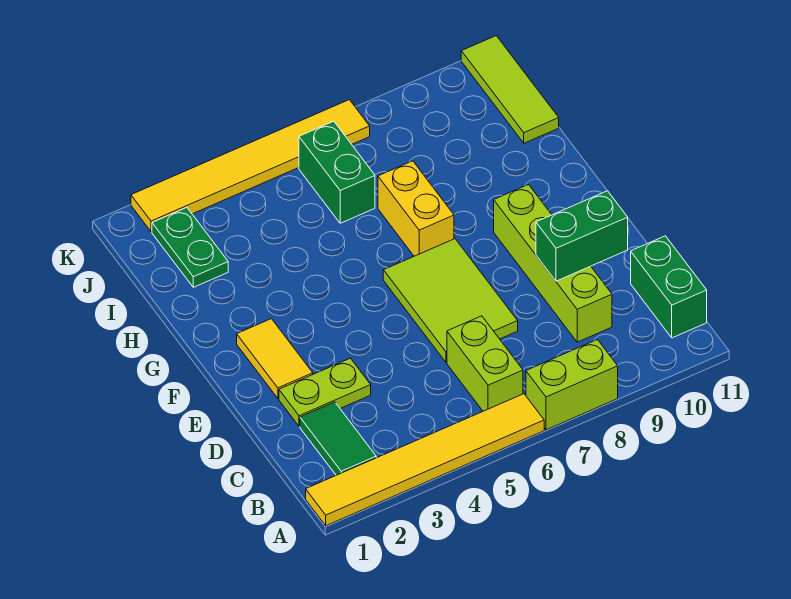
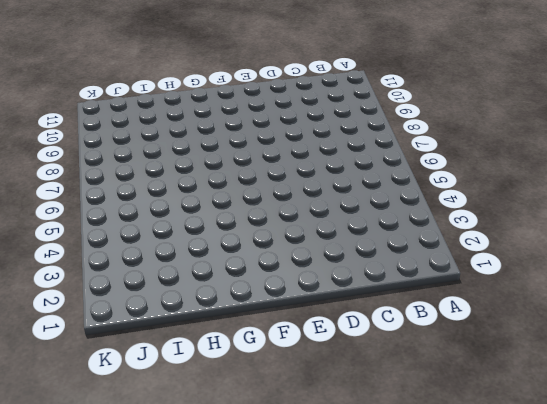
none -> yellow tile A1:A6 level 1
none -> lime brick A7:A8 level 1
none -> green tile B2:C2 level 1

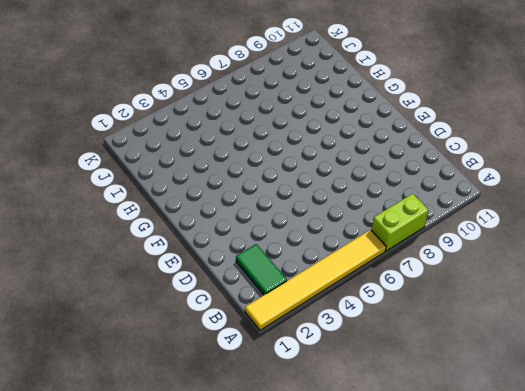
none -> lime brick B6:C6 level 1
none -> green brick B11:C11 level 1
none -> lime brick C9:F9 level 1

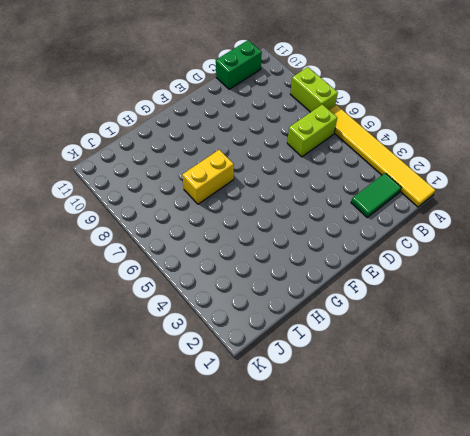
none -> lime brick C9:F9 level 1
none -> lime plate D2:D3 level 1
none -> lime tile D6:F7 level 1

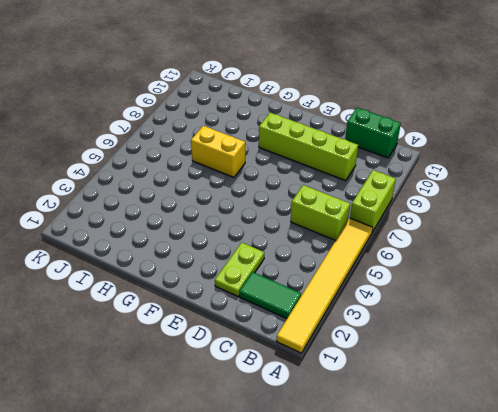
none -> lime tile D6:F7 level 1
none -> yellow tile E2:F2 level 1
none -> green plate I2:J2 level 1

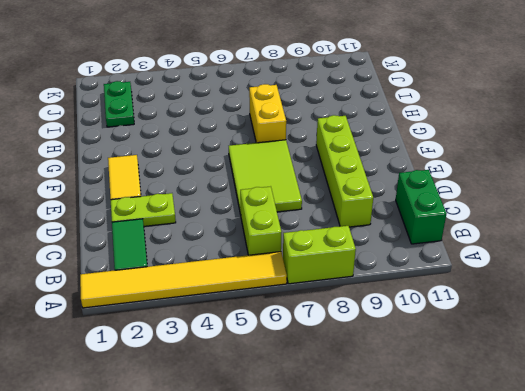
none -> green brick I6:J6 level 1
none -> lime tile I11:K11 level 1
none -> yellow tile K2:K7 level 1

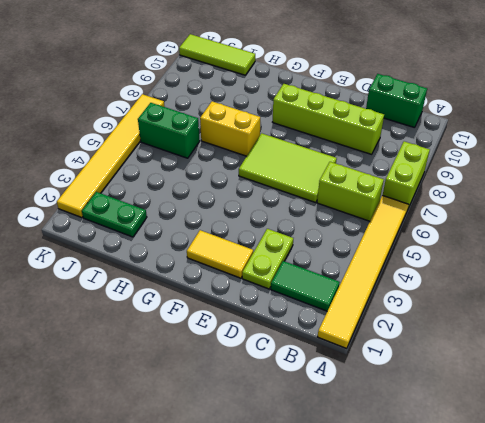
none -> green brick D9:D10 level 2

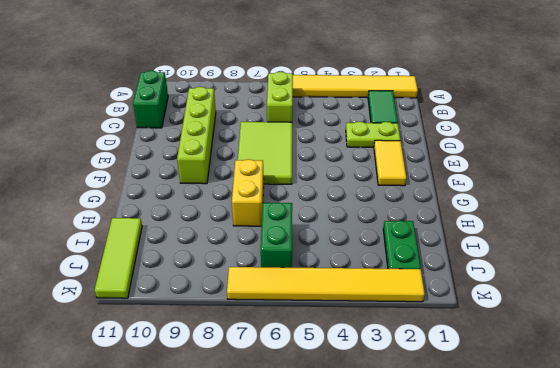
none -> lime brick A7:A8 level 1
none -> green brick D9:D10 level 2

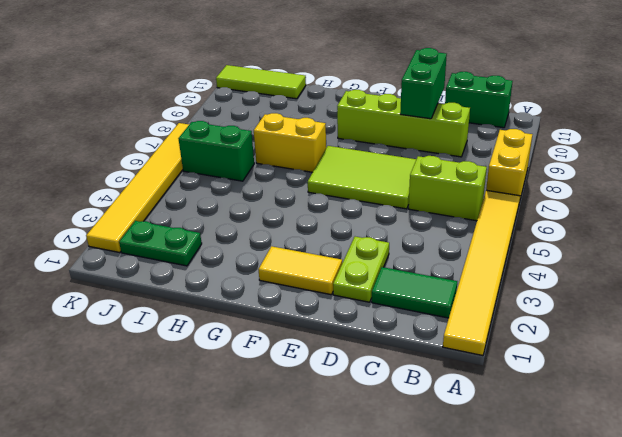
yellow brick A7:A8 level 1 -> lime brick A7:A8 level 1

